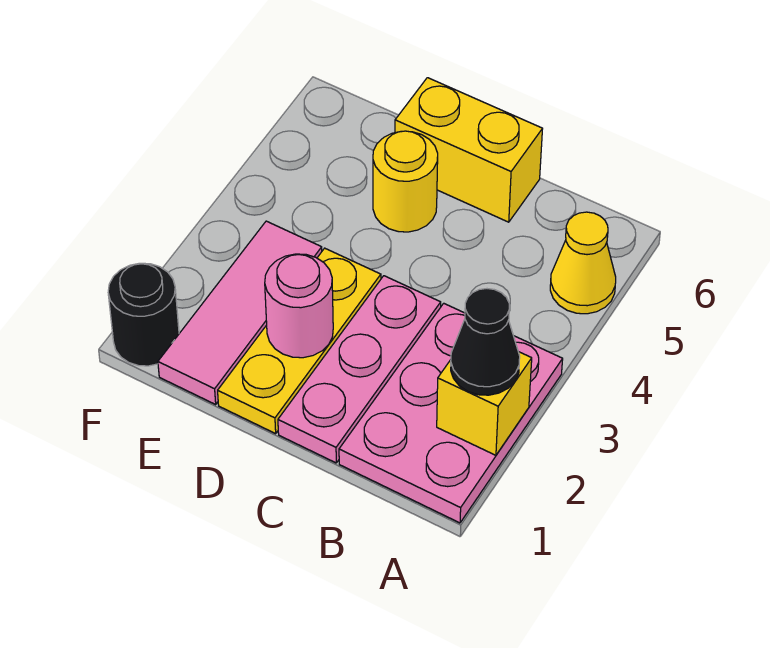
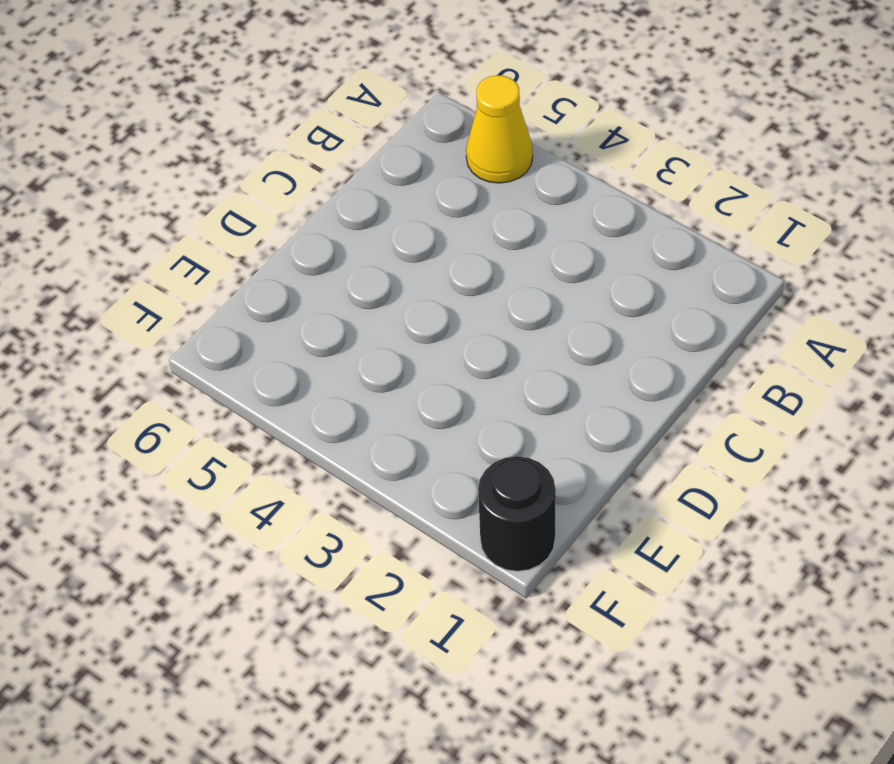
none -> pink plate A1:B3 level 1
none -> pink plate C1:C3 level 1

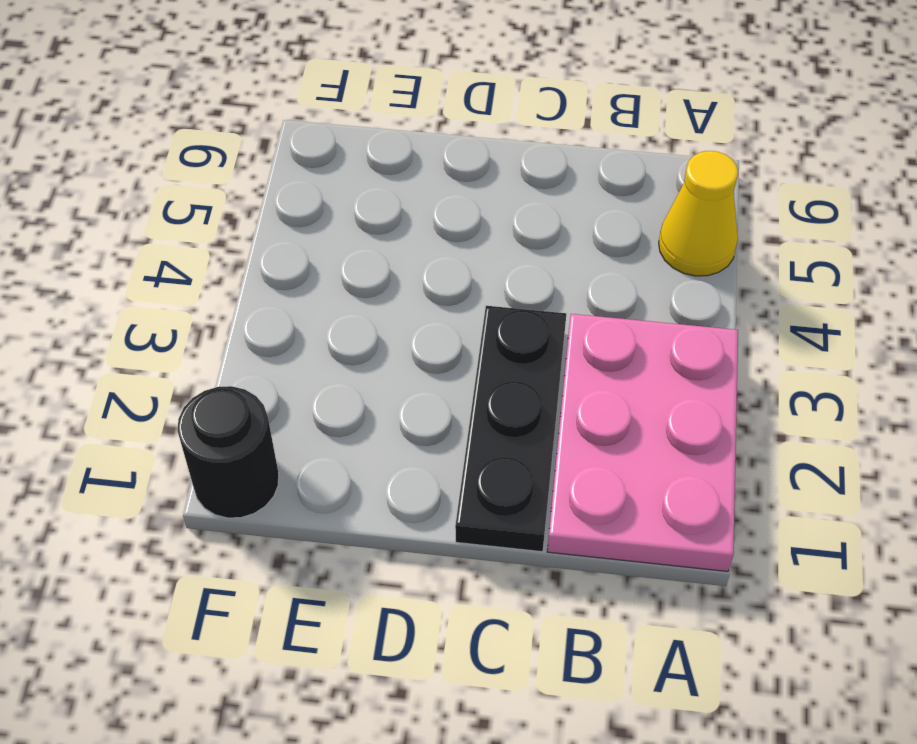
black plate C1:C3 level 1 -> pink plate C1:C3 level 1
none -> yellow brick C6:D6 level 1
none -> yellow plate D1:D3 level 1

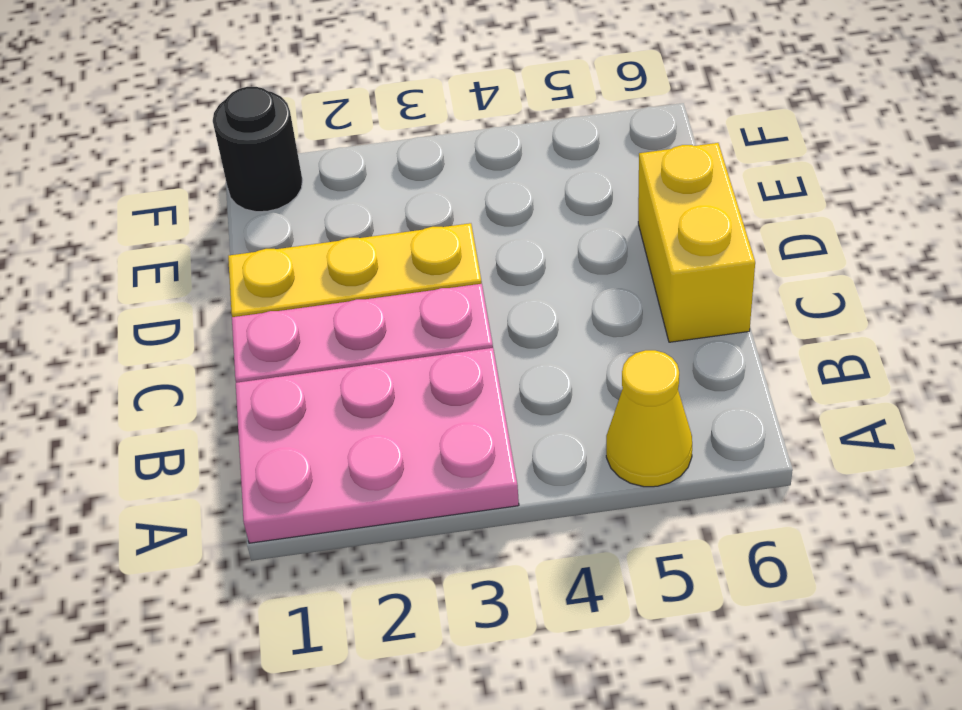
none -> yellow round brick D5 level 1
none -> pink tile E1:E3 level 1

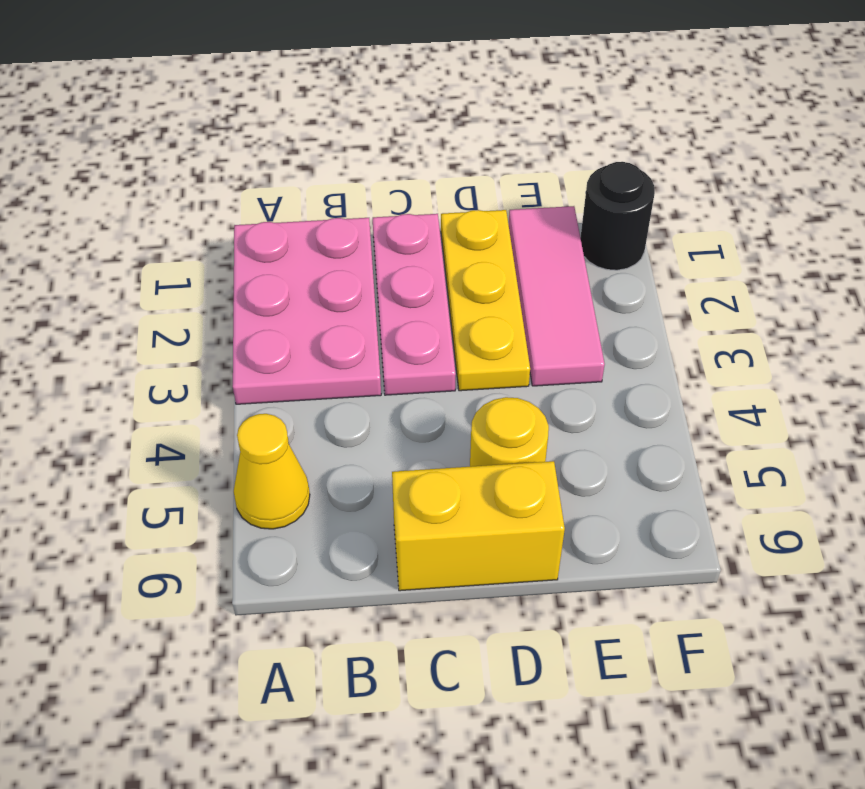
none -> yellow brick A2 level 2
none -> pink round brick D2 level 2

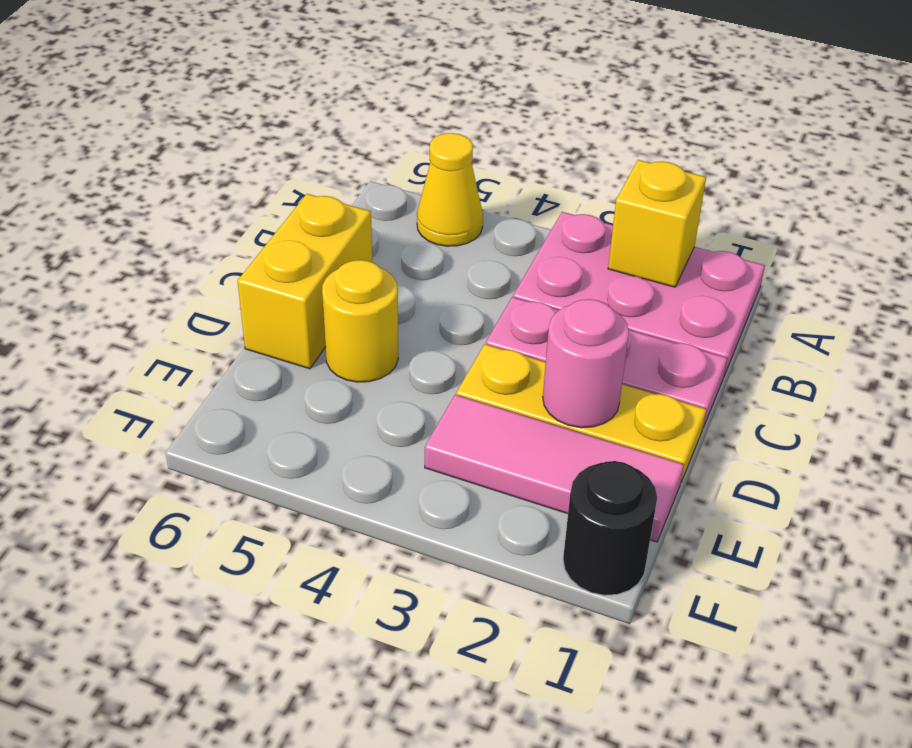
none -> black cone A2 level 3

